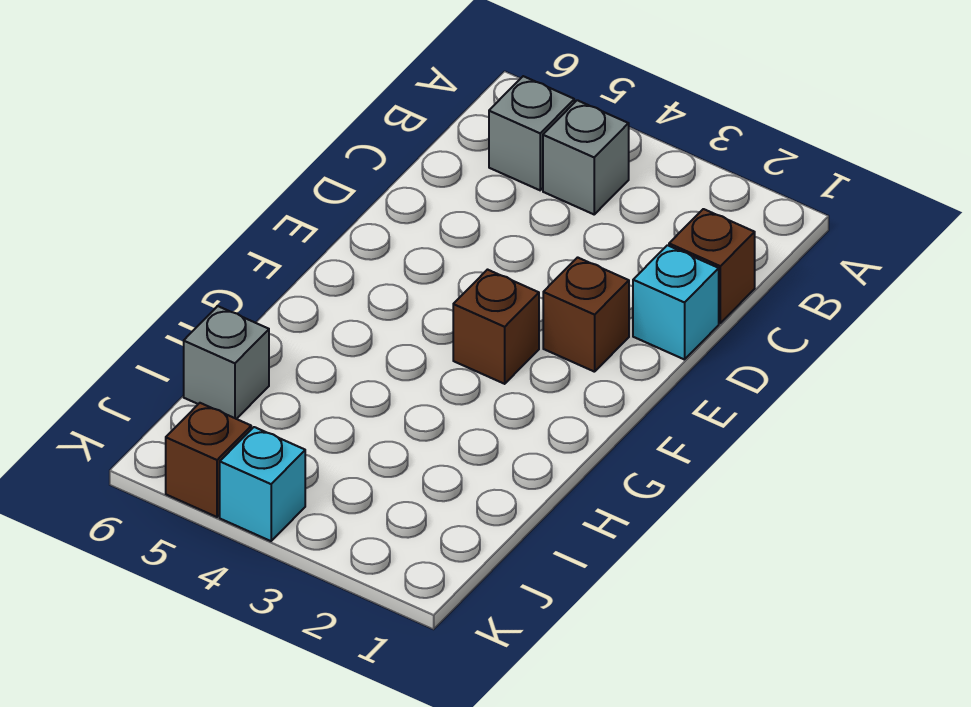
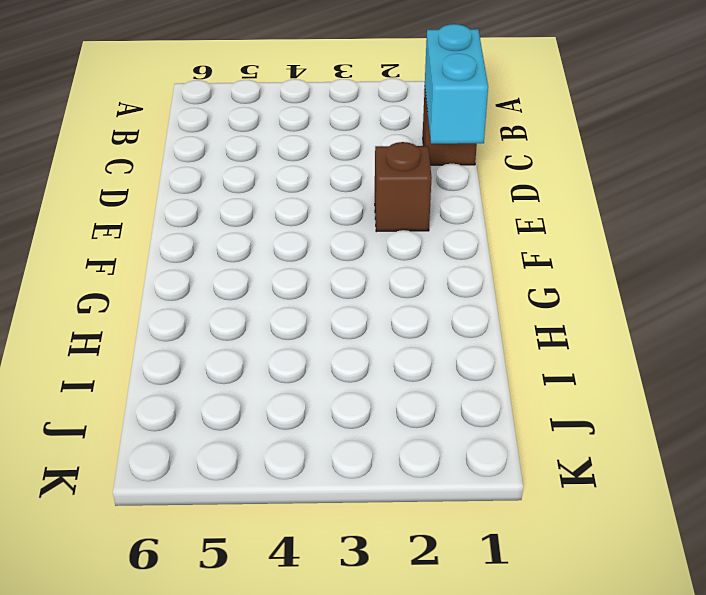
cyan brick C1:D1 level 2 -> none
none -> grey brick B4 level 1
none -> grey brick B5 level 1

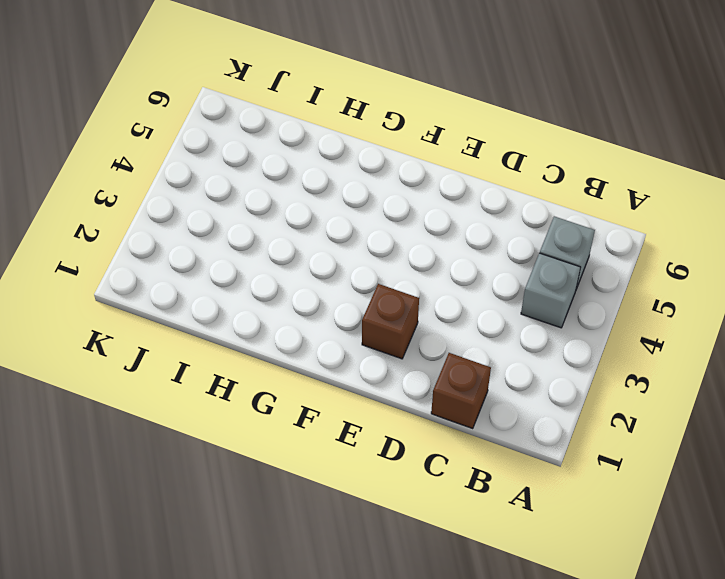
none -> cyan brick D1 level 1
none -> brown brick F3 level 1

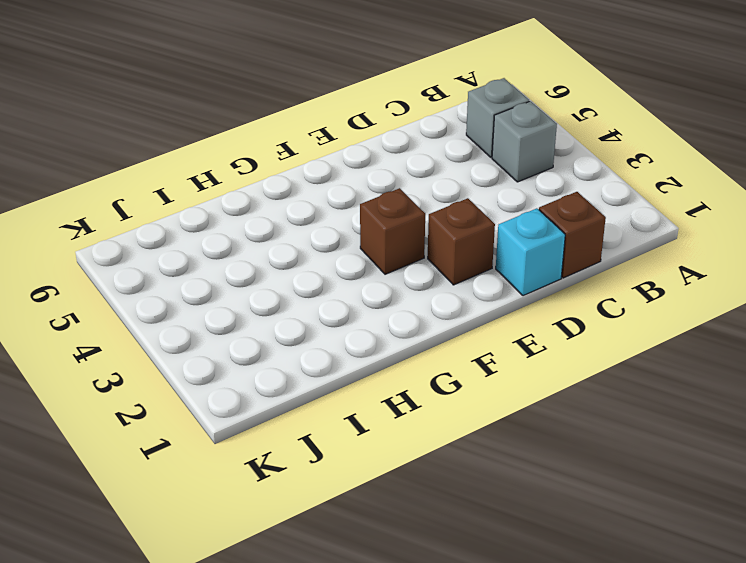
none -> grey brick I6 level 1
none -> cyan brick K4 level 1

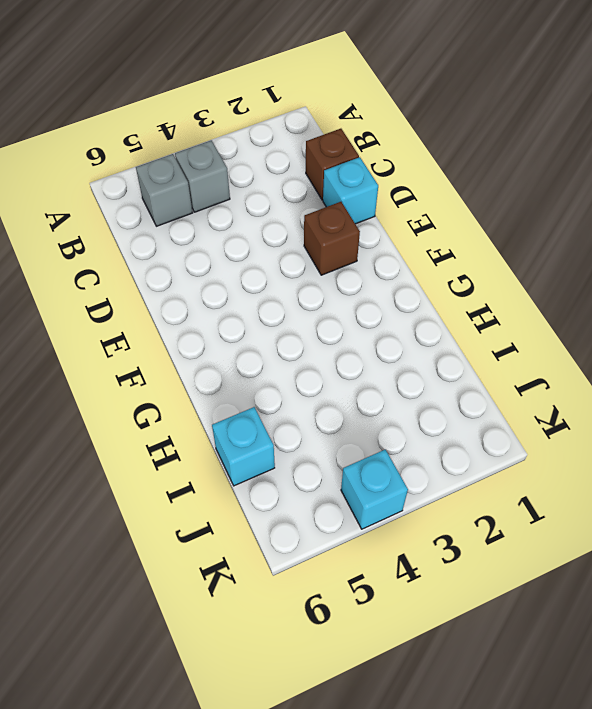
cyan brick I6 level 1 -> grey brick I6 level 1
none -> brown brick F3 level 1
none -> brown brick K5 level 1

